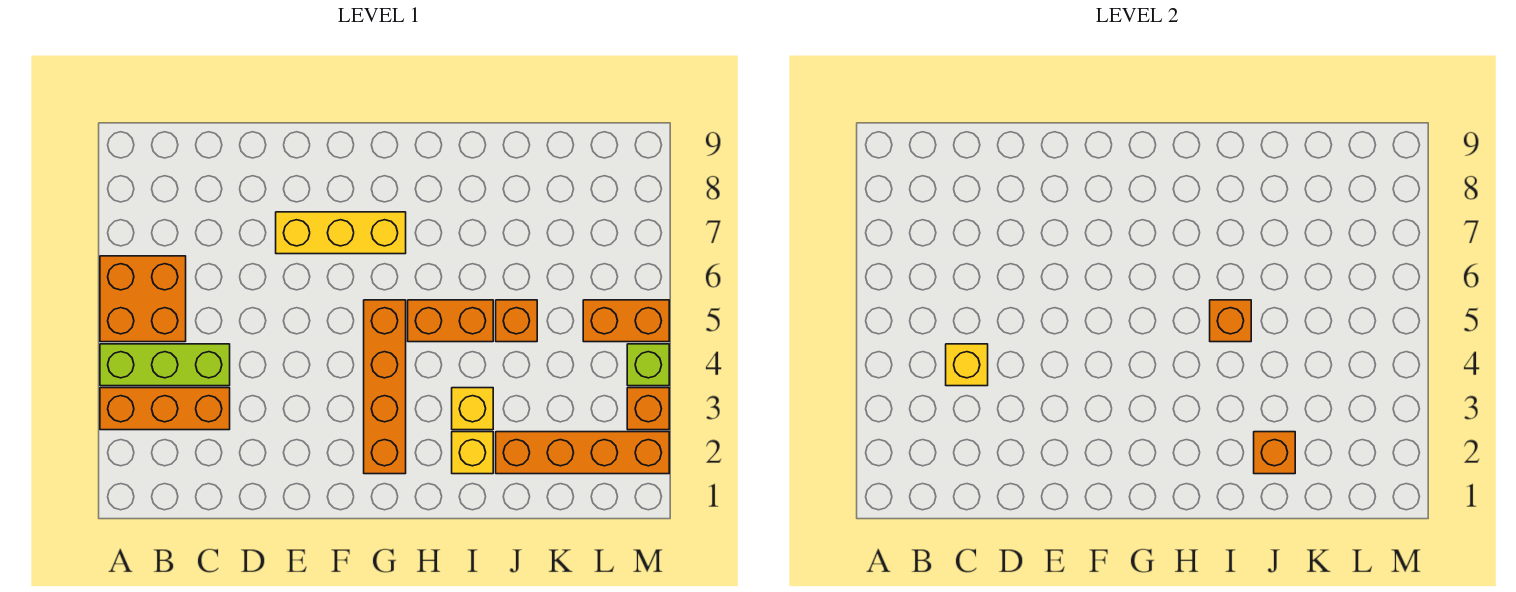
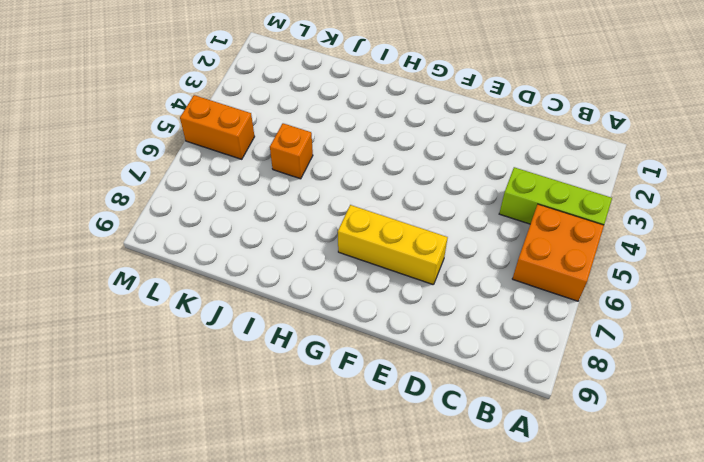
none -> orange brick A3:C3 level 1
none -> orange brick G2:G5 level 1
none -> orange brick H5:I5 level 1

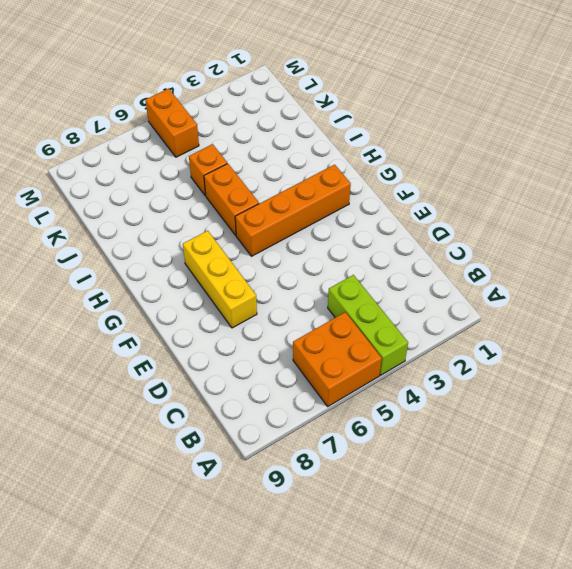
none -> orange brick A3:C3 level 1
none -> yellow brick I2 level 1
none -> yellow brick I3 level 1

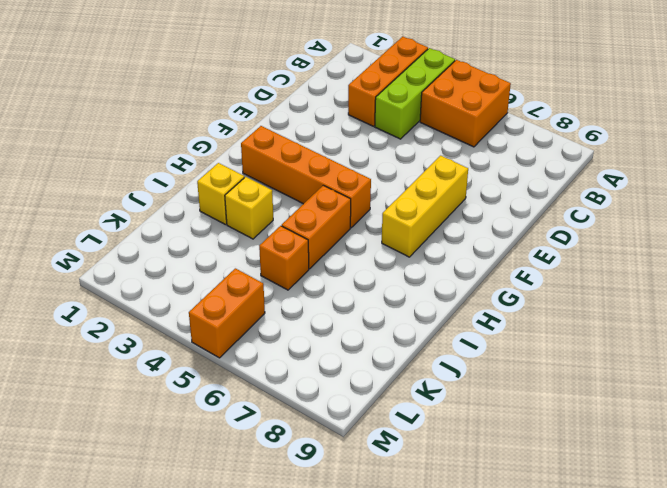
none -> orange brick J2:M2 level 1
none -> orange brick M3 level 1
none -> lime brick M4 level 1

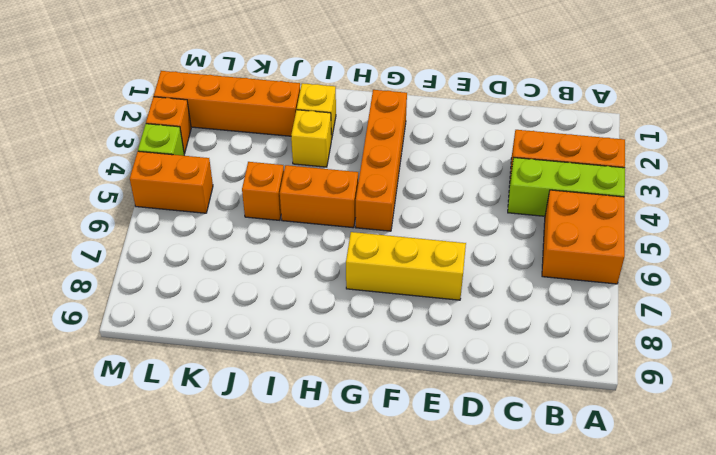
none -> yellow brick C4 level 2
none -> orange brick I5 level 2
none -> orange brick J2 level 2

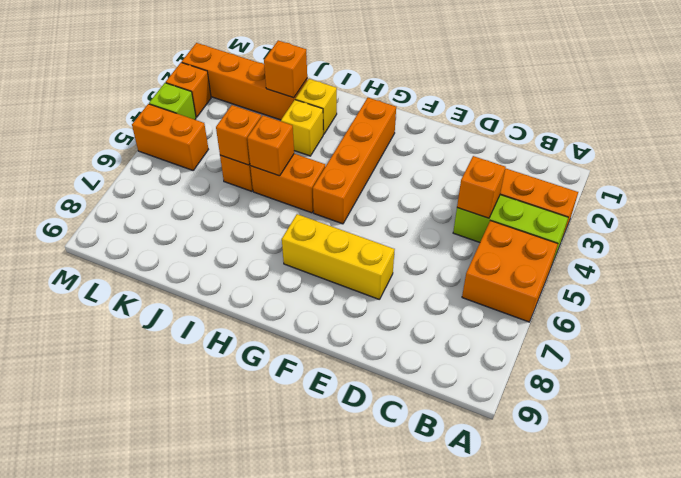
orange brick C4 level 2 -> yellow brick C4 level 2
orange brick J5 level 2 -> none

